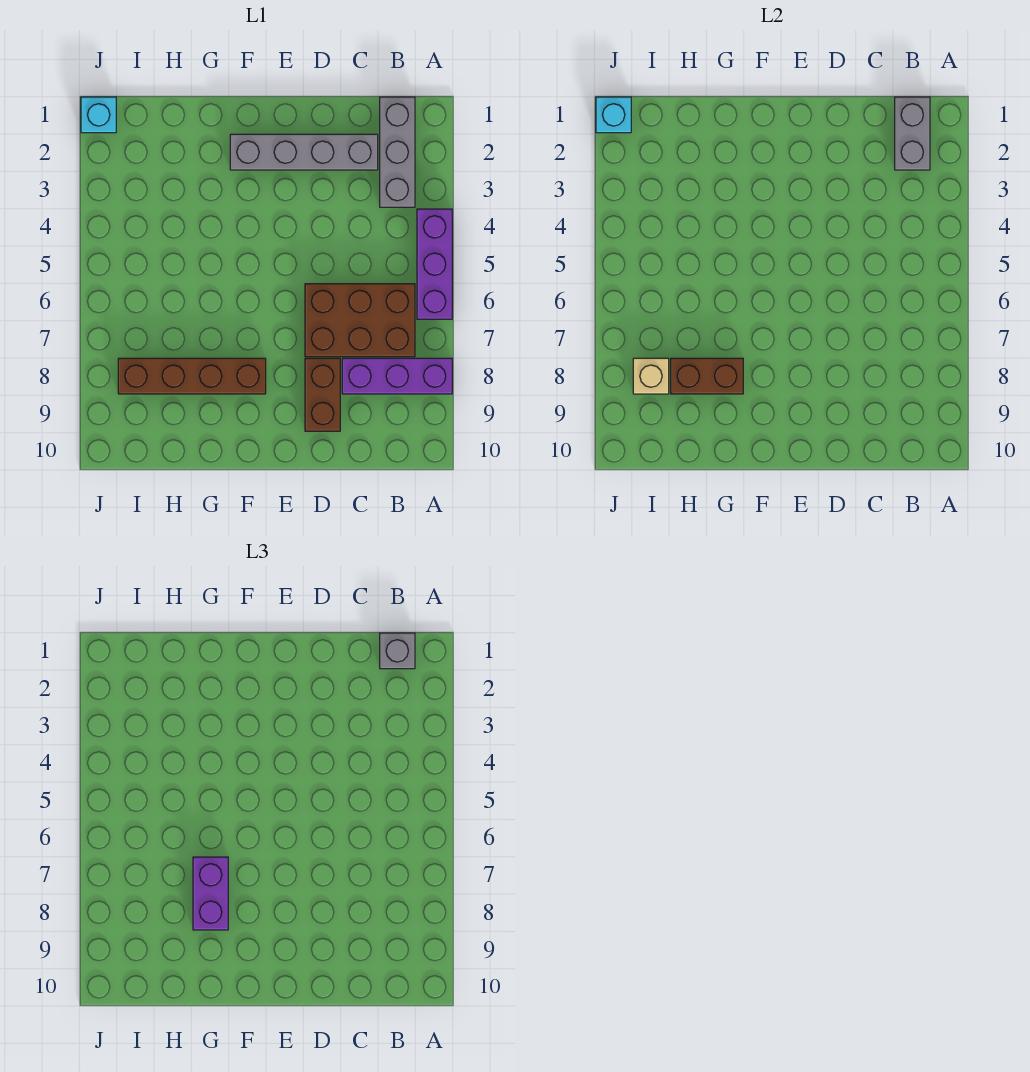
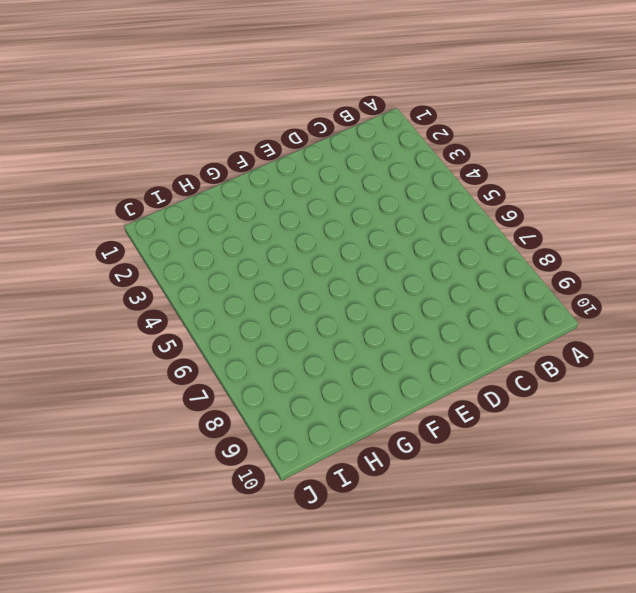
none -> purple brick A4:A6 level 1
none -> purple brick A8:C8 level 1
none -> grey brick B1:B3 level 1

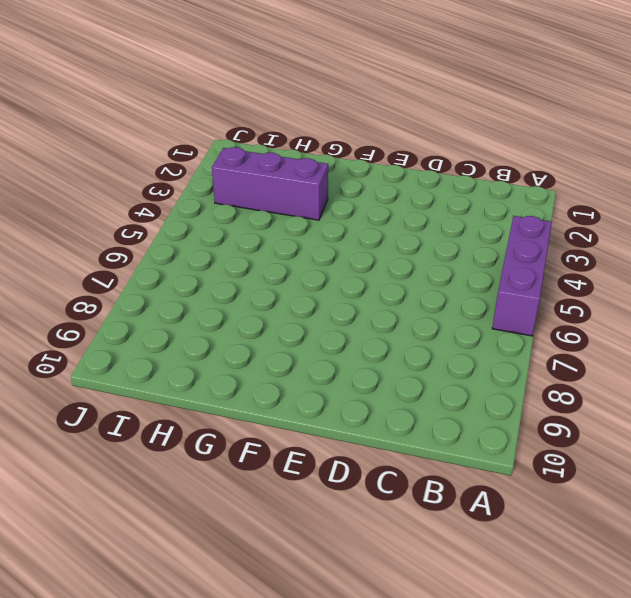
purple brick G3:I3 level 1 -> purple brick A8:C8 level 1
none -> grey brick B1:B3 level 1
none -> brown brick B6:D7 level 1
none -> grey brick C2:F2 level 1

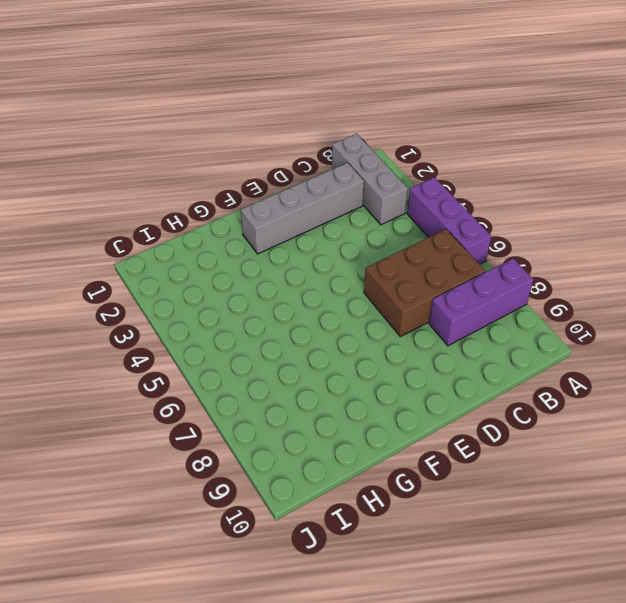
none -> brown brick D8:D9 level 1
none -> brown brick F8:I8 level 1
none -> cyan brick J1 level 1

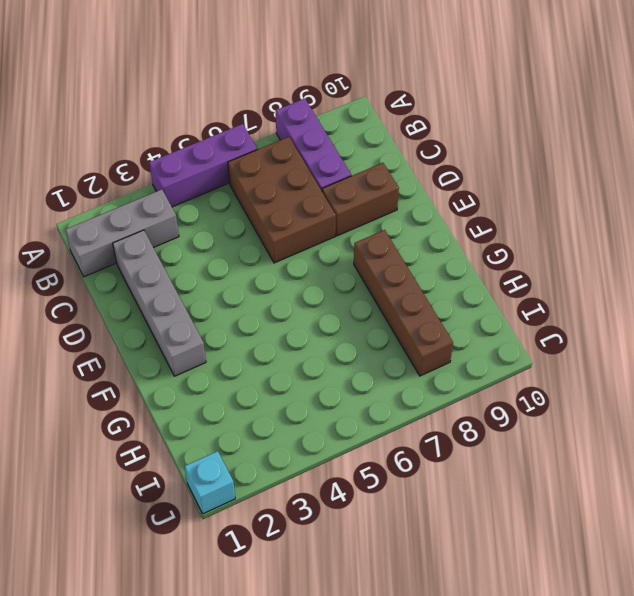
none -> grey brick B1:B2 level 2
none -> brown brick G8:H8 level 2
none -> tan brick I8 level 2

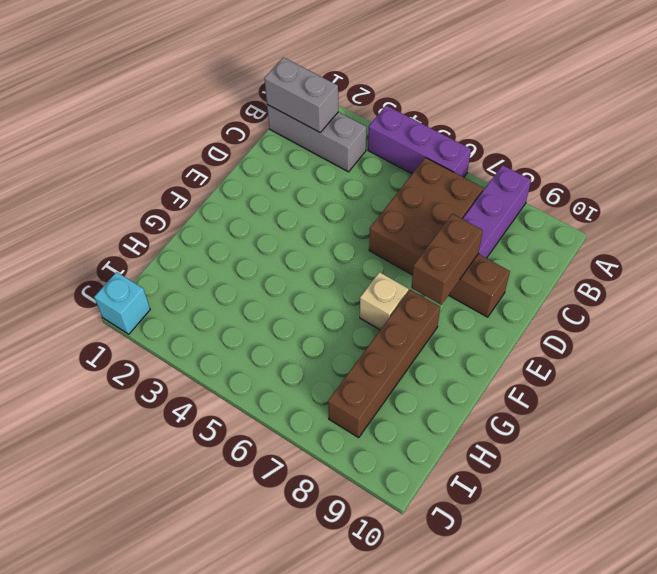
brown brick D8:E8 level 2 -> brown brick G8:H8 level 2
tan brick F7 level 1 -> tan brick I8 level 2
none -> grey brick C2:F2 level 1
none -> cyan brick J1 level 2
none -> grey brick B1 level 3

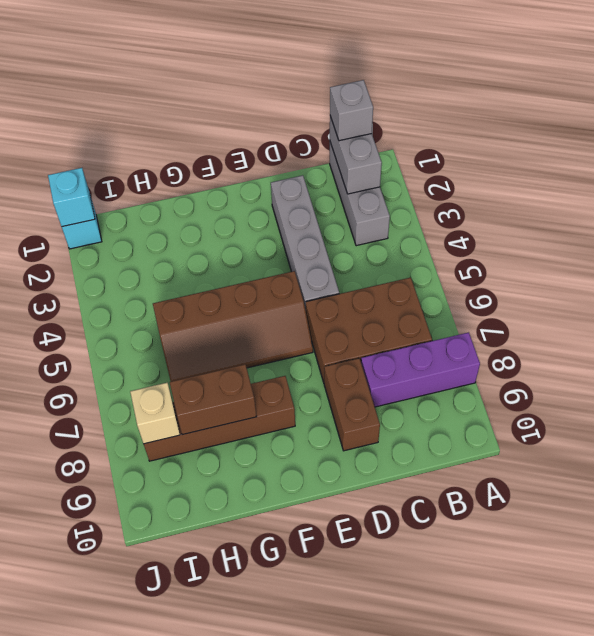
grey brick D2:D5 level 1 -> grey brick C2:F2 level 1
brown slope E5:H6 level 1 top 5 -> none
none -> purple brick A4:A6 level 1
none -> purple brick G7:G8 level 3

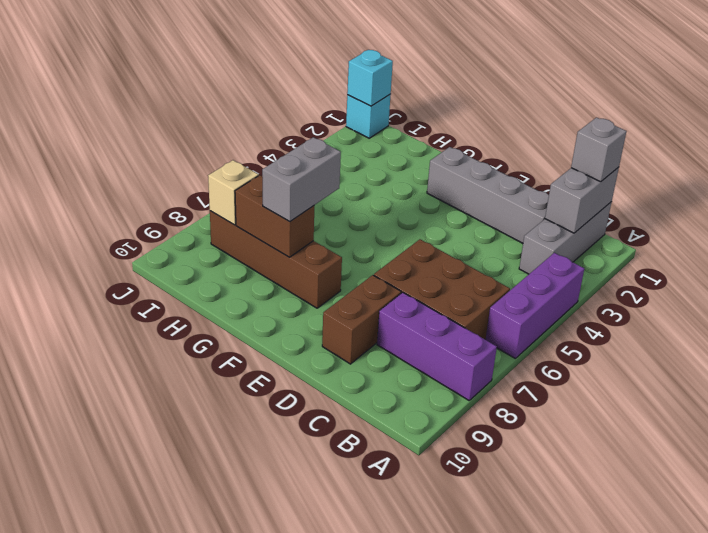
grey brick G7:G8 level 3 -> purple brick G7:G8 level 3

